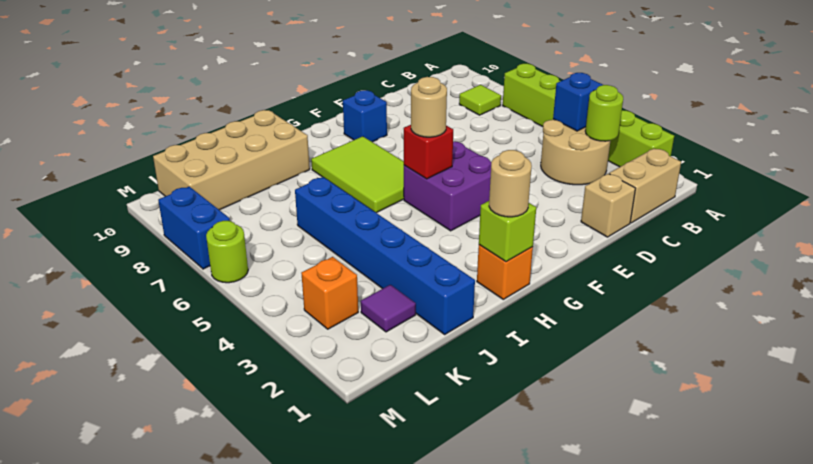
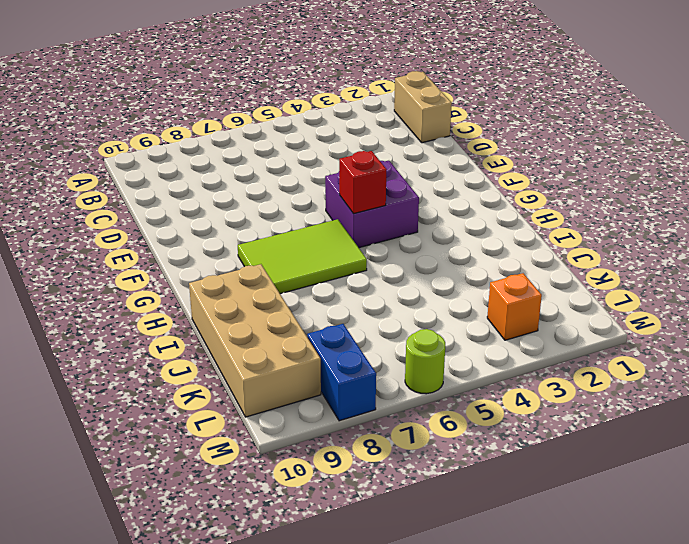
blue brick L8:M8 level 1 -> blue brick M7:M8 level 1
none -> lime brick A2:A7 level 1
none -> tan round brick B3:C4 level 1
none -> lime tile B8 level 1

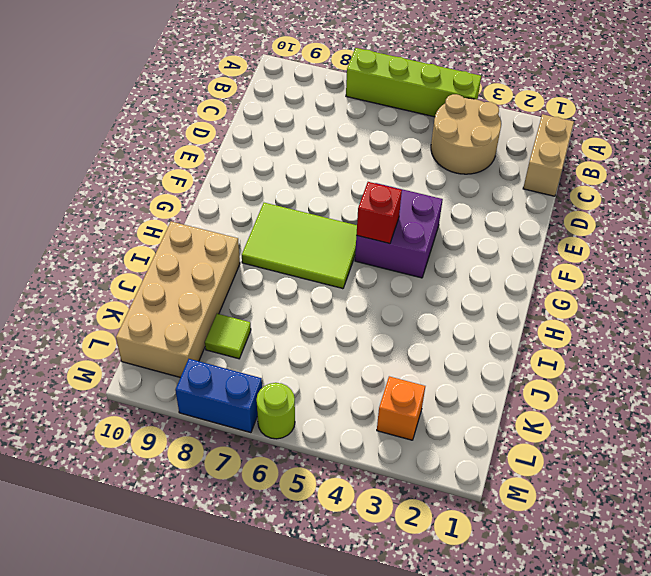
lime brick A4:A7 level 1 -> lime brick A2:A7 level 1
lime tile K8 level 1 -> lime tile B8 level 1
none -> tan brick D1 level 1
none -> blue brick F9 level 1
none -> orange brick H1 level 1

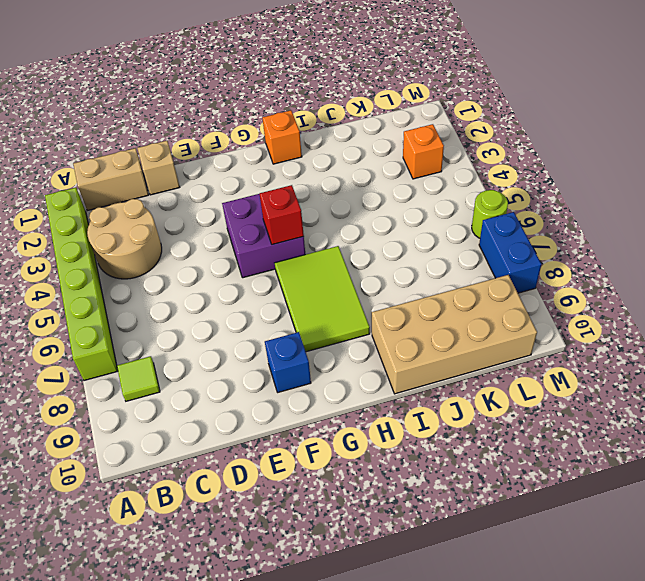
none -> blue brick J1:J6 level 1
none -> purple tile K2 level 1
none -> lime round brick B3 level 2

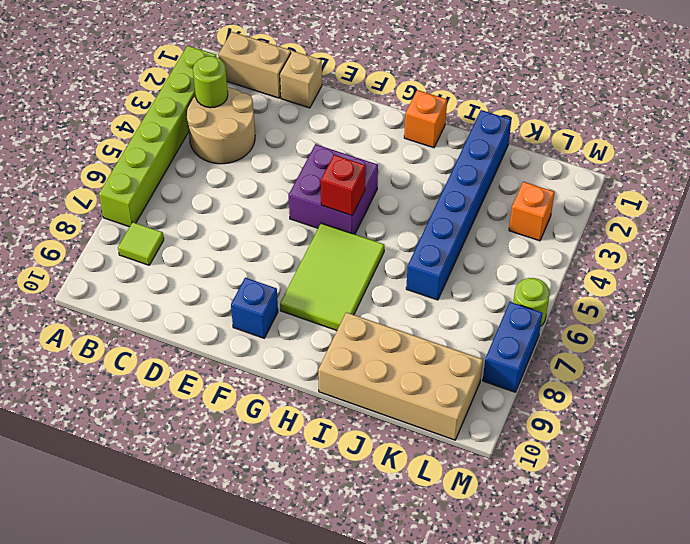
none -> purple tile K2 level 1
none -> blue brick B4 level 2
none -> lime brick H1 level 2

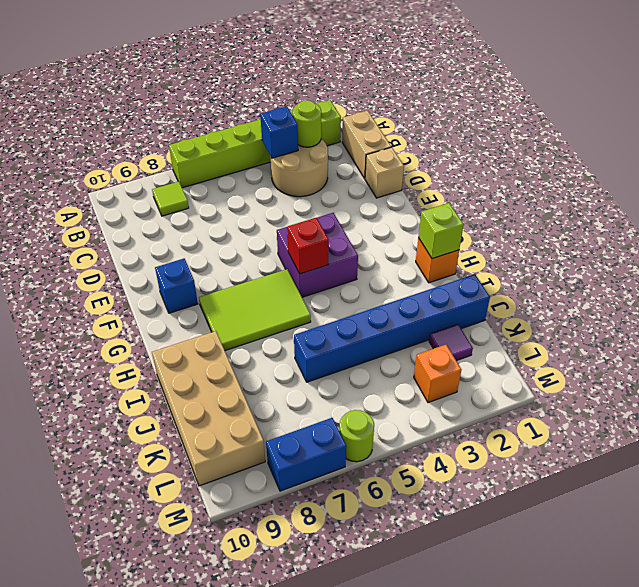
none -> tan round brick G5 level 3
none -> tan round brick H1 level 3

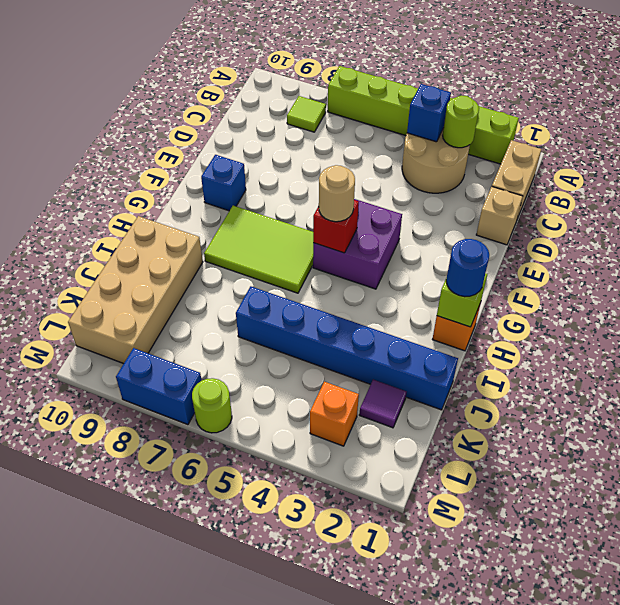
blue round brick H1 level 3 -> tan round brick H1 level 3

